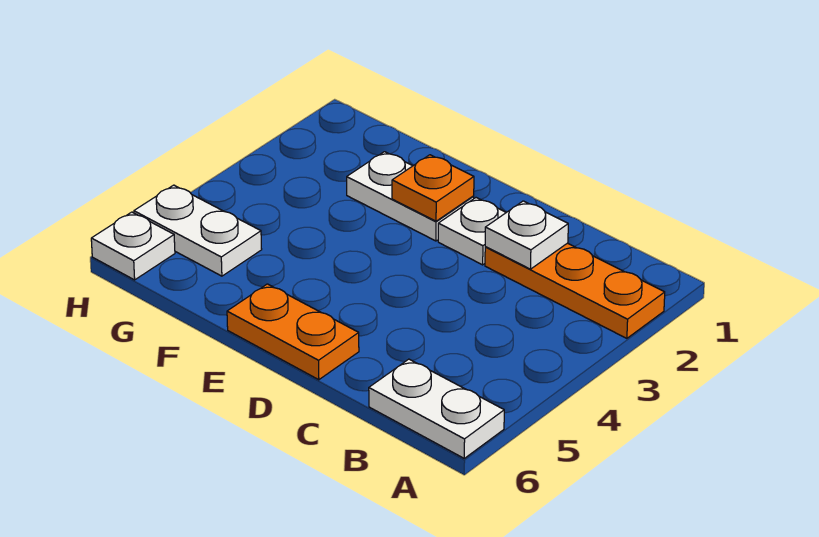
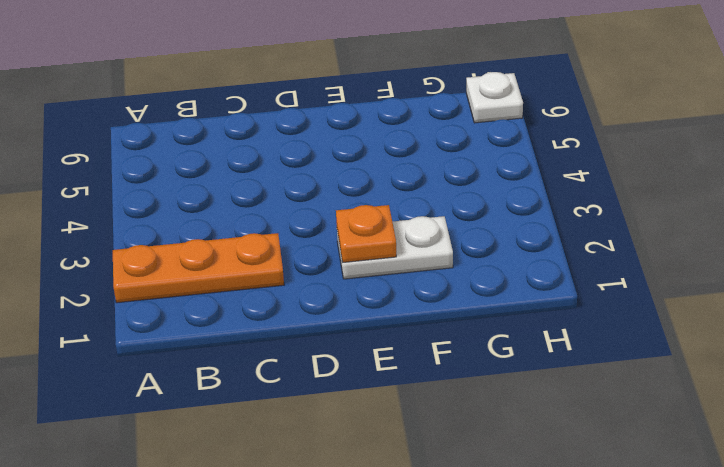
none -> white plate A6:B6 level 1
none -> white plate D2 level 1

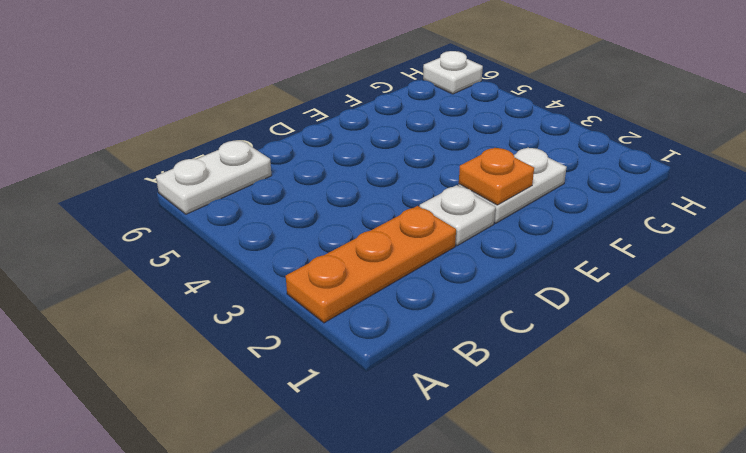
none -> orange plate D6:E6 level 1
none -> white plate G5:H5 level 1

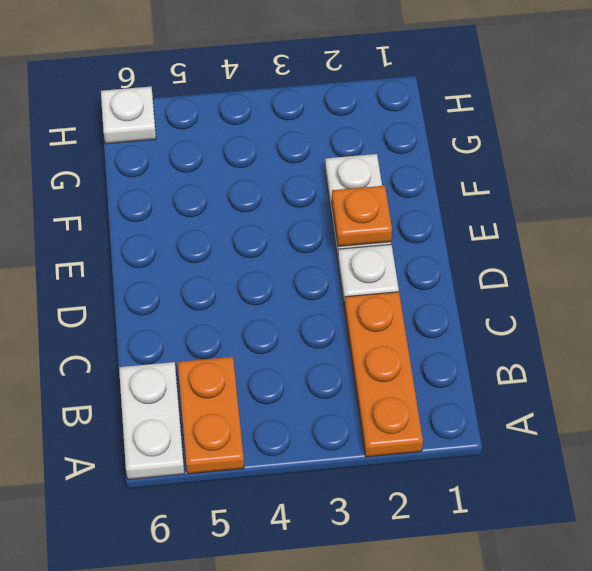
orange plate A5:B5 level 1 -> orange plate D6:E6 level 1
none -> white plate G5:H5 level 1
none -> white plate C2 level 2

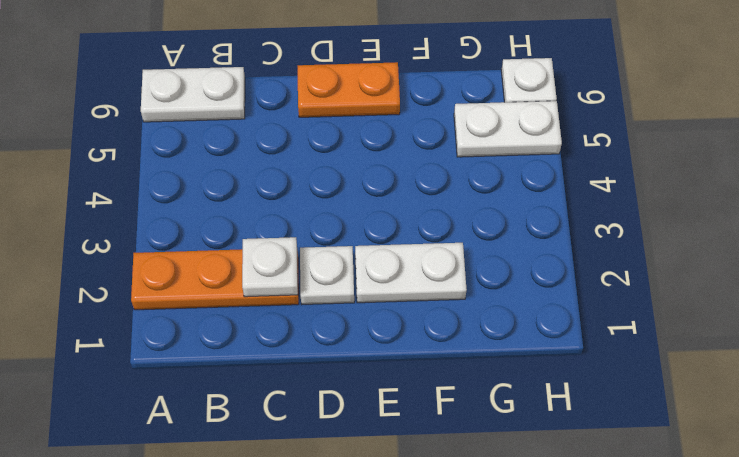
none -> orange plate E2 level 2

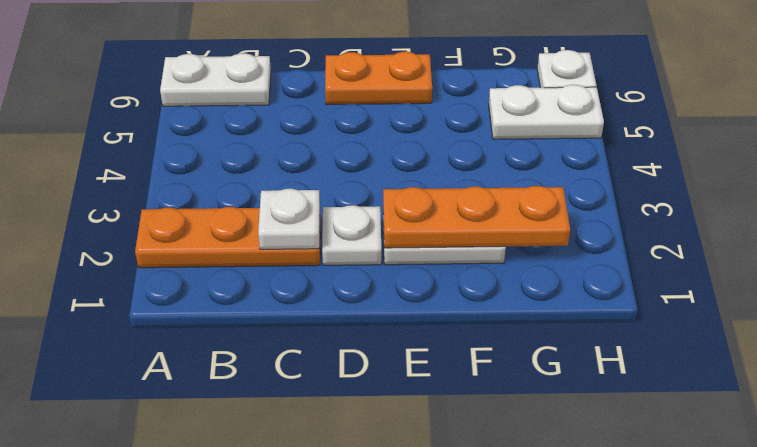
orange plate E2:G2 level 2 -> orange plate E2 level 2

